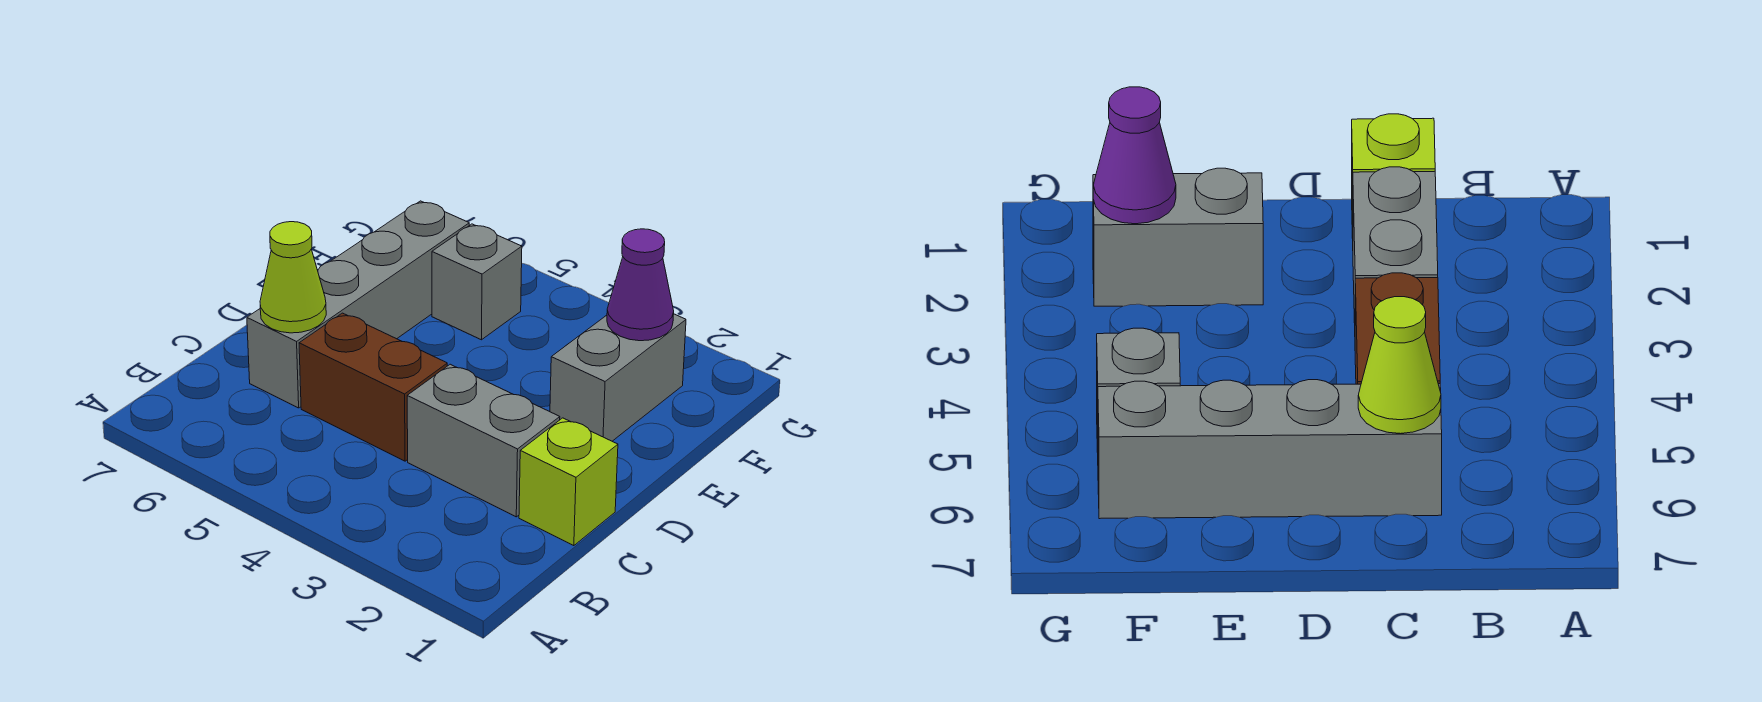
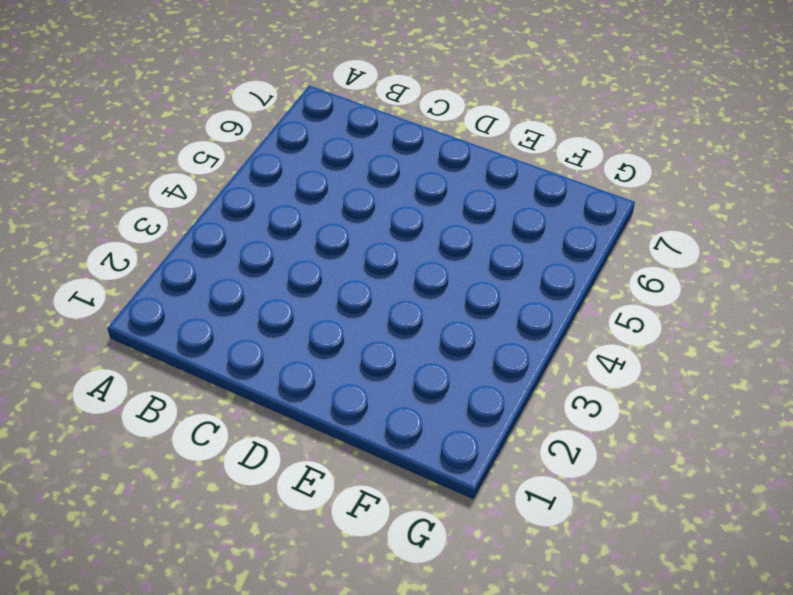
none -> lime brick C1 level 1
none -> grey brick C2:C3 level 1

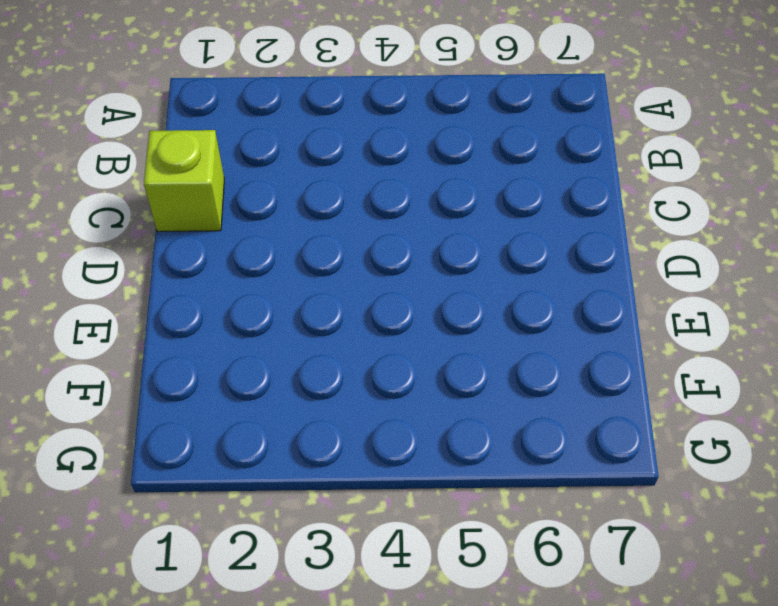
none -> grey brick C2:C3 level 1
none -> brown brick C4:C5 level 1

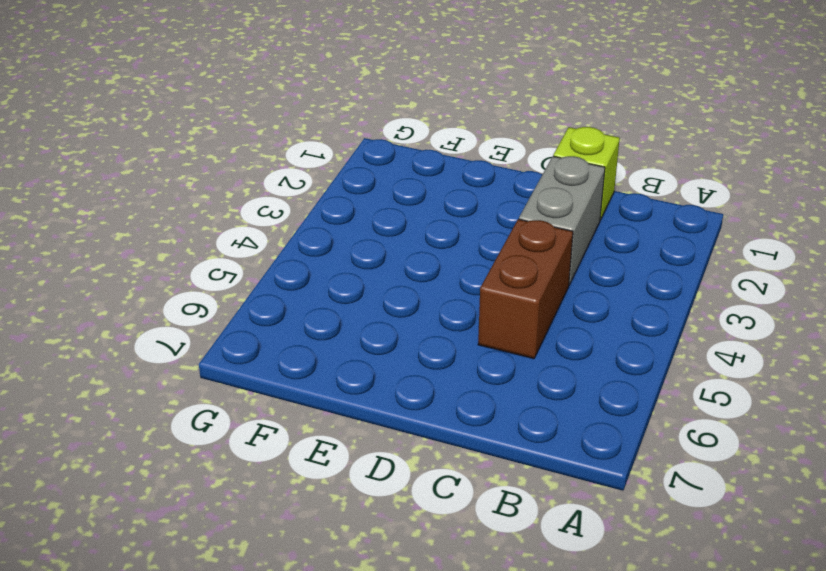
none -> grey brick C6:F6 level 1
none -> grey brick E2:F2 level 1

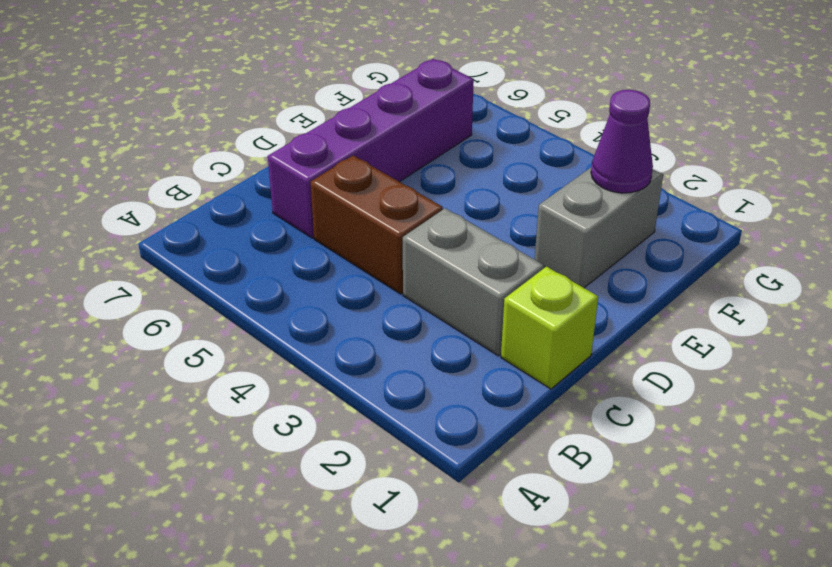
purple brick C6:F6 level 1 -> grey brick C6:F6 level 1
none -> grey brick F5 level 1
none -> lime cone C6 level 2

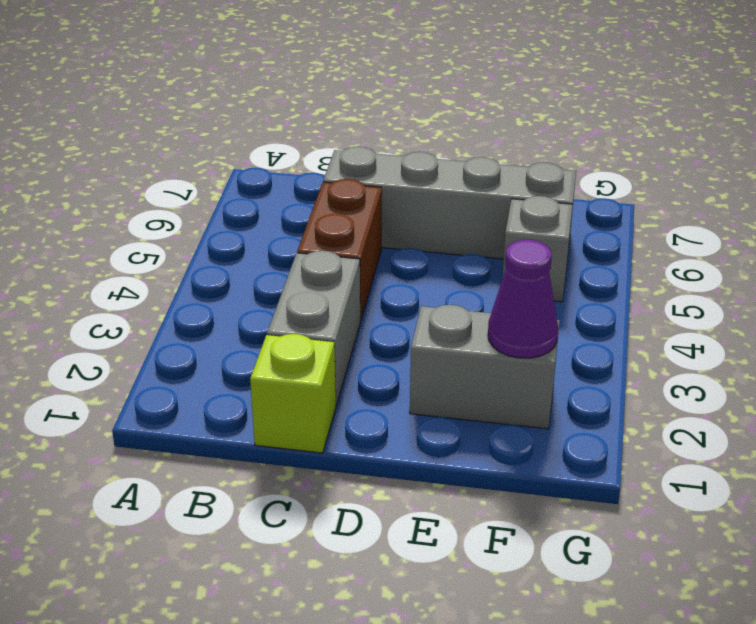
none -> lime cone C6 level 2

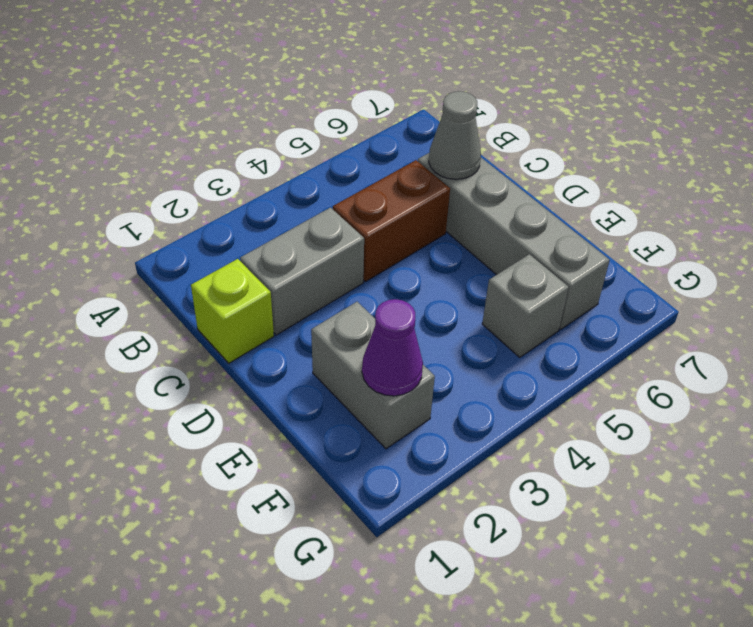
grey cone C6 level 2 -> lime cone C6 level 2

